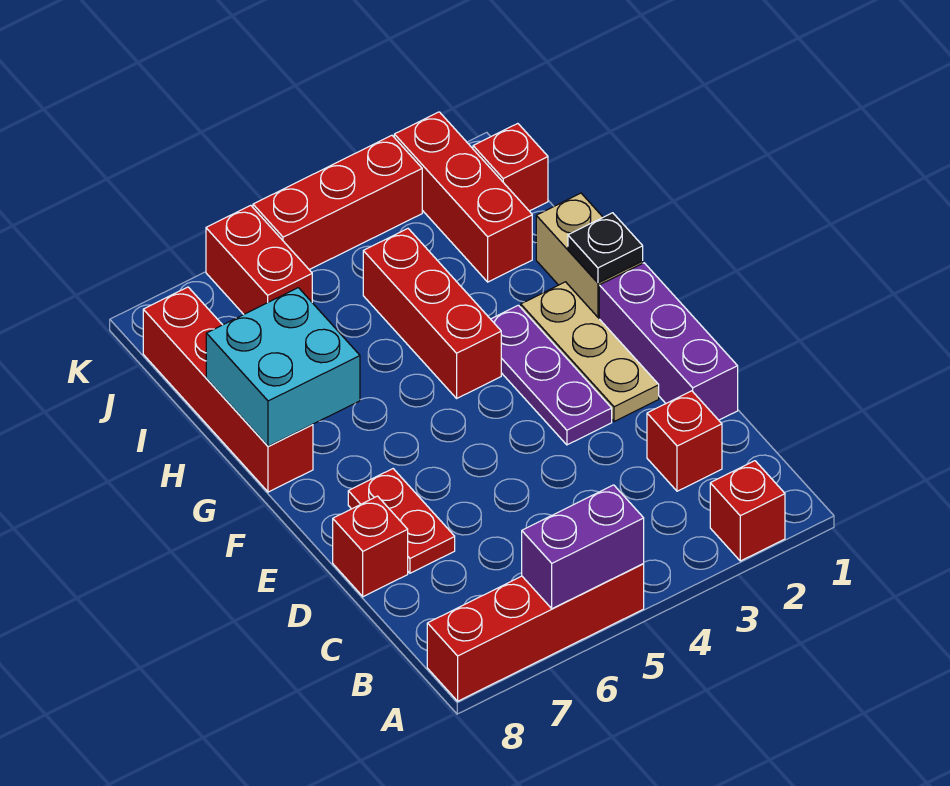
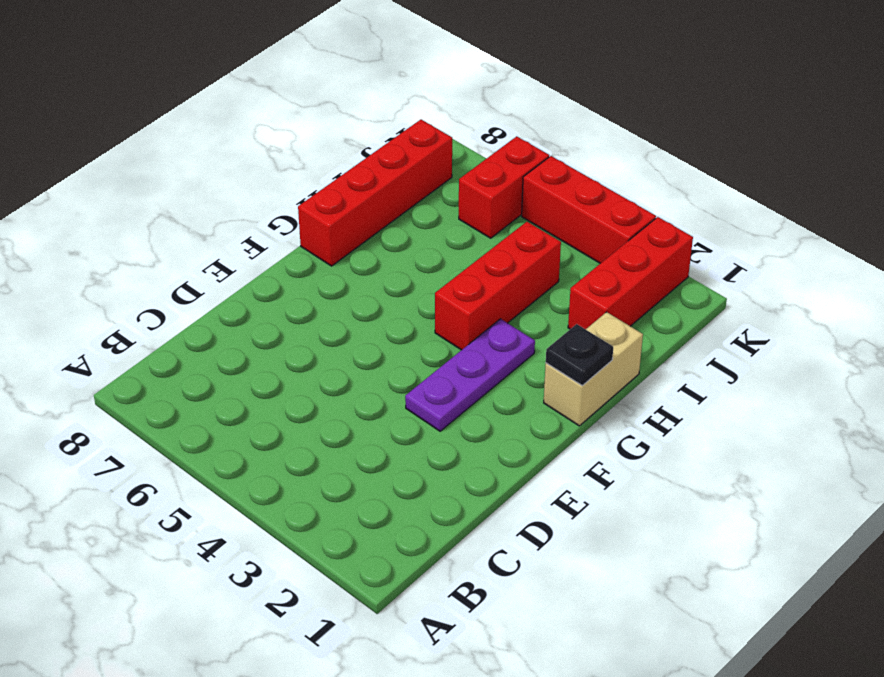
none -> red brick A2 level 1
none -> red brick A5:A8 level 1
none -> red brick C2 level 1

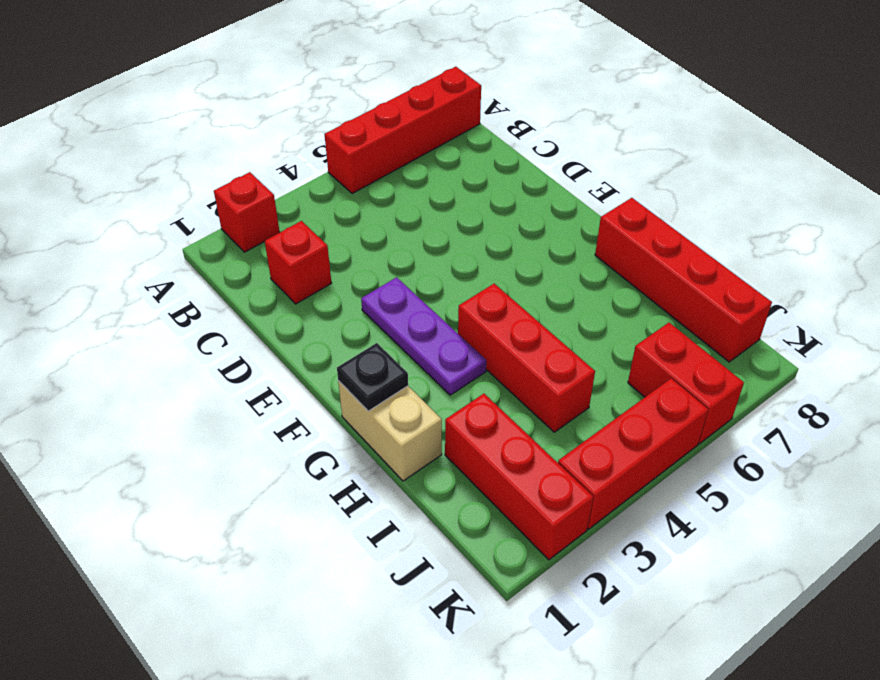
none -> purple brick D1:F1 level 1
none -> red plate D7:E7 level 1
none -> red brick D8 level 1

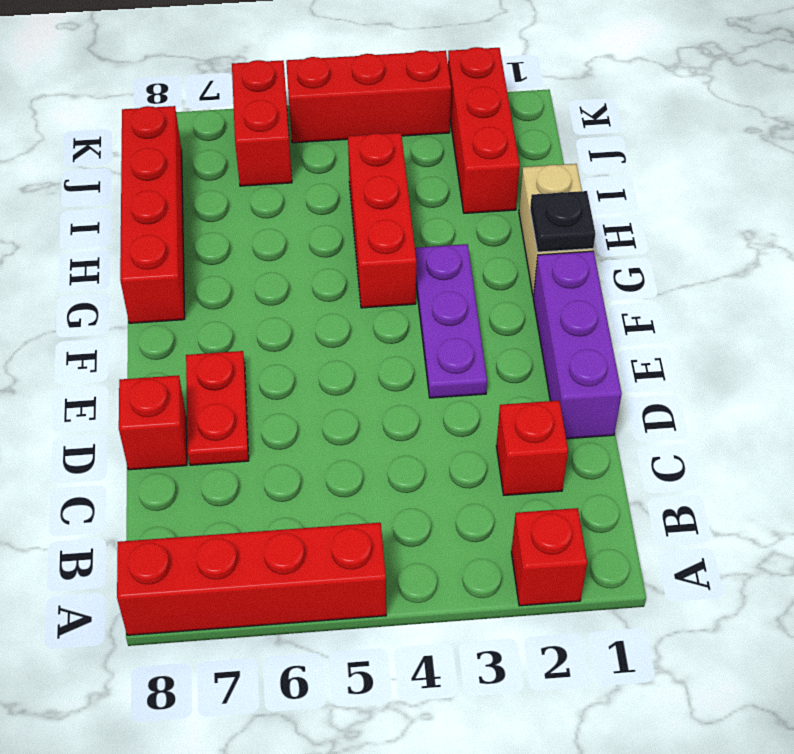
none -> tan plate E2:G2 level 1
none -> red brick J1 level 1
none -> purple brick A5:A6 level 2

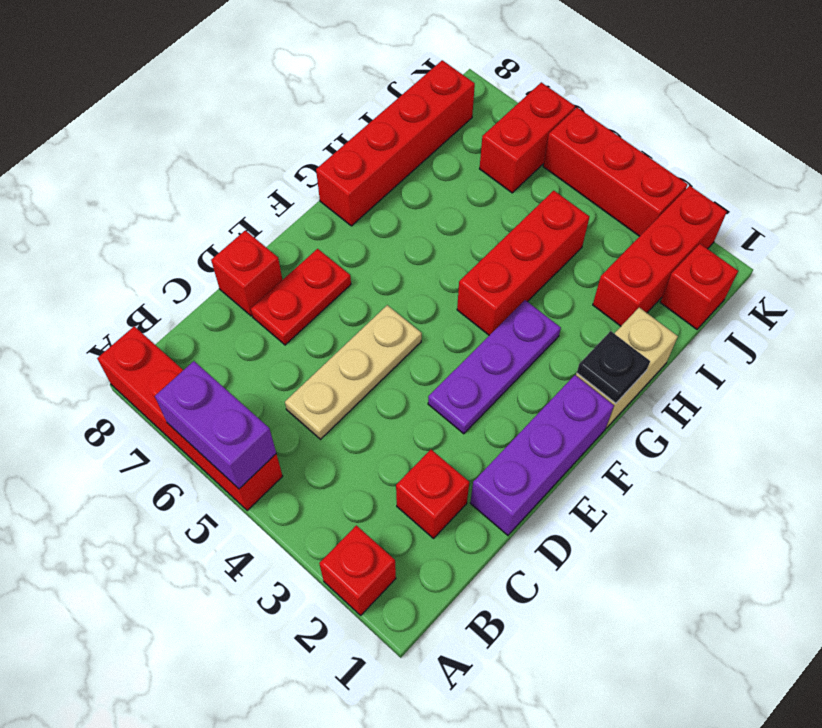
tan plate C5:E5 level 1 -> tan plate E2:G2 level 1
none -> cyan brick G7:H8 level 2

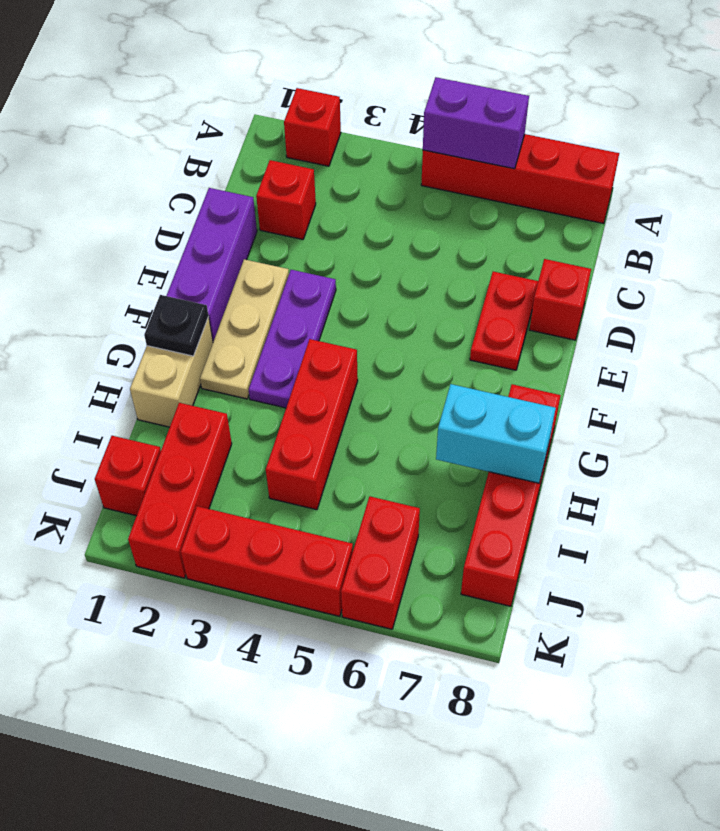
cyan brick H7:H8 level 2 -> cyan brick G7:H8 level 2

